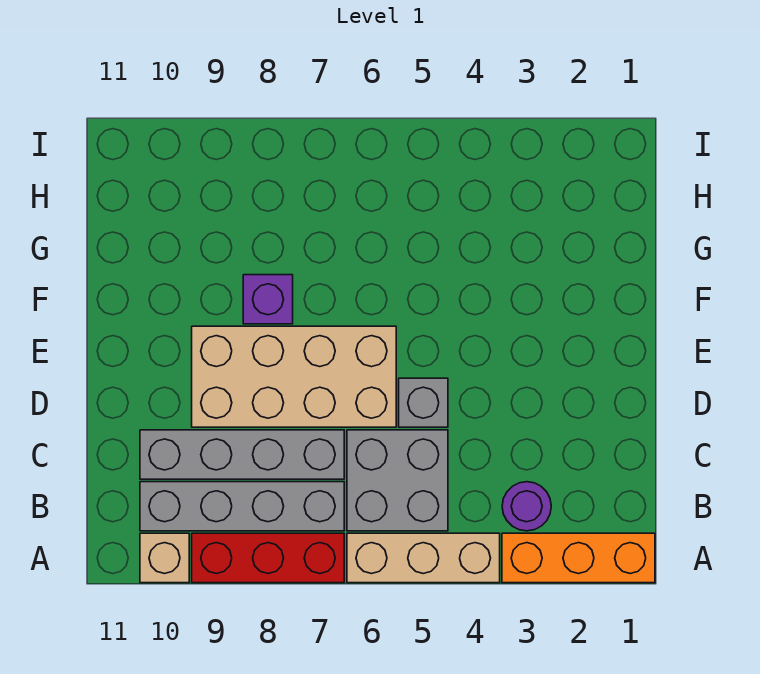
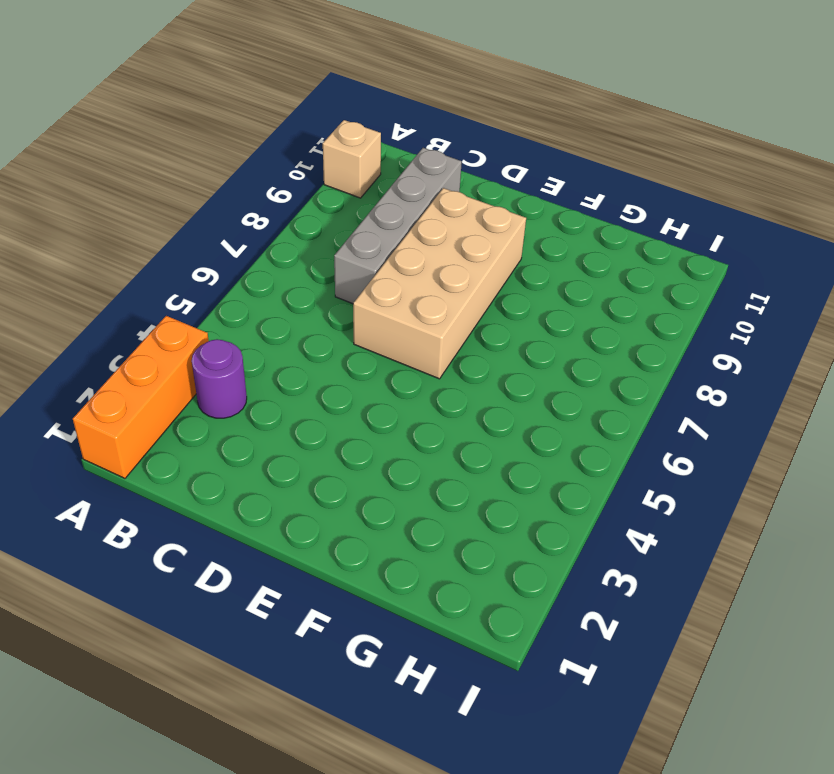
none -> tan brick A4:A6 level 1
none -> red brick A7:A9 level 1

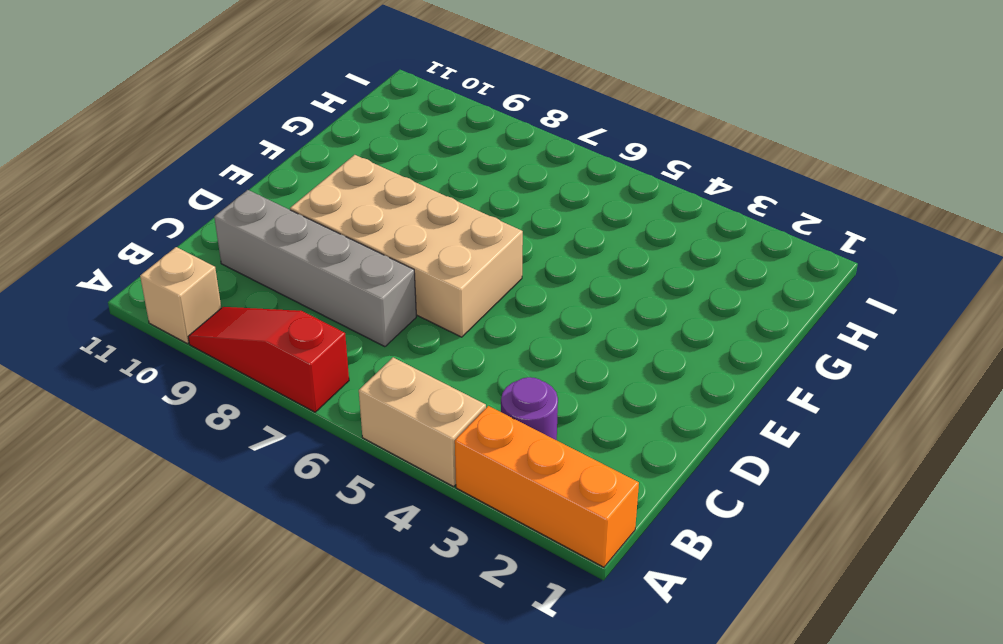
tan brick A4:A5 level 1 -> tan brick A4:A6 level 1
red slope A7:A9 level 1 top 7 -> red brick A7:A9 level 1
none -> grey brick B5:C6 level 1
none -> grey brick B7:B10 level 1

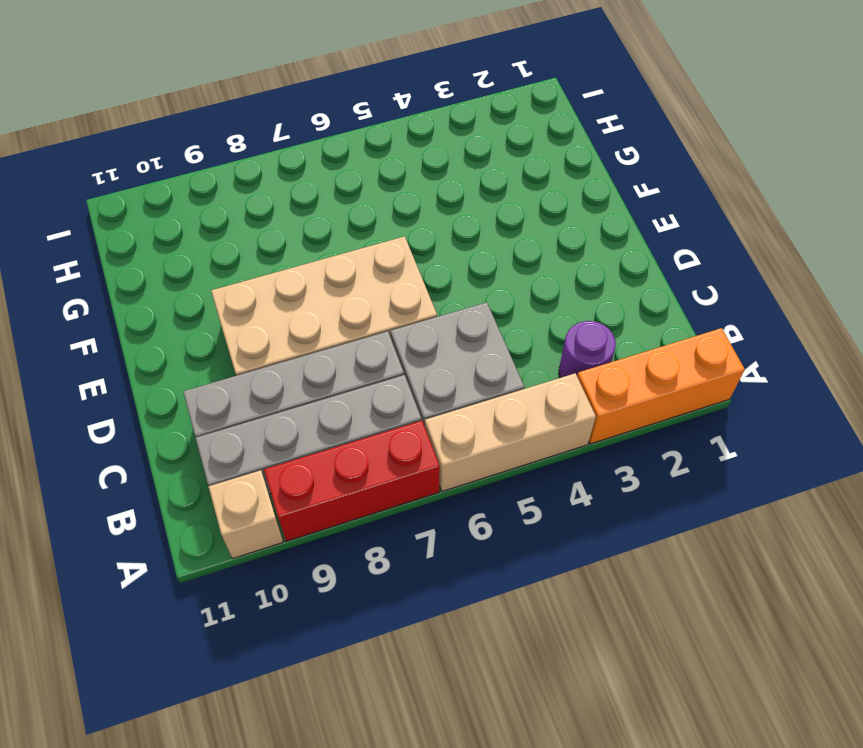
none -> grey brick D5 level 1
none -> purple brick F8 level 1

